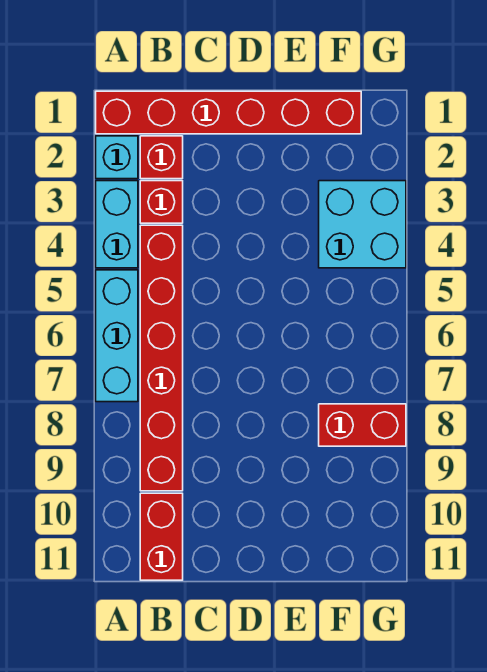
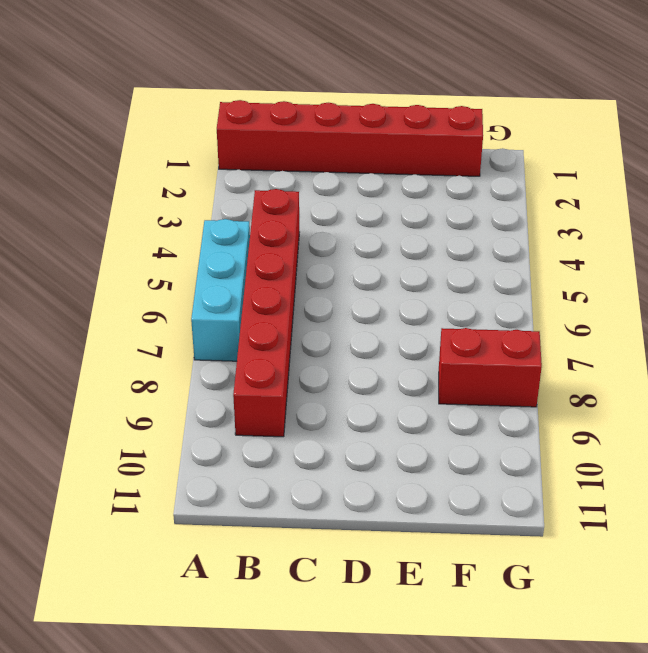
none -> cyan brick A2 level 1
none -> cyan brick A3:A4 level 1

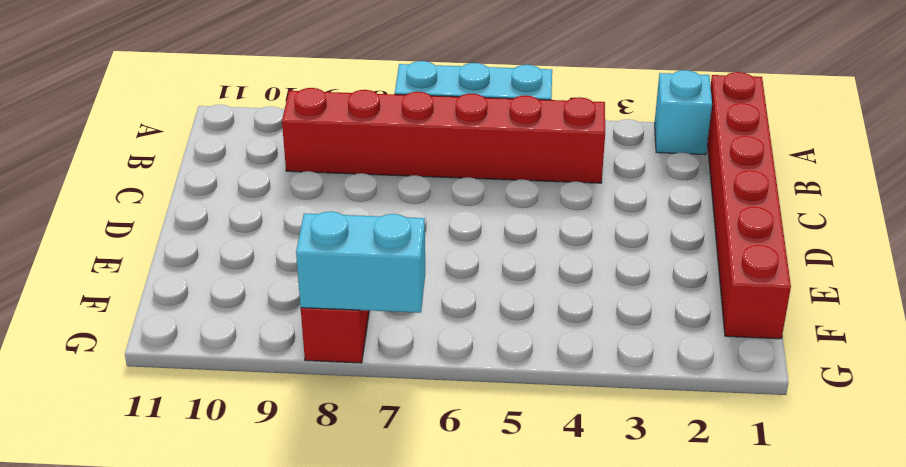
cyan brick G7:G8 level 2 -> cyan brick A3:A4 level 1
none -> red brick B2 level 1
none -> red brick B3 level 1

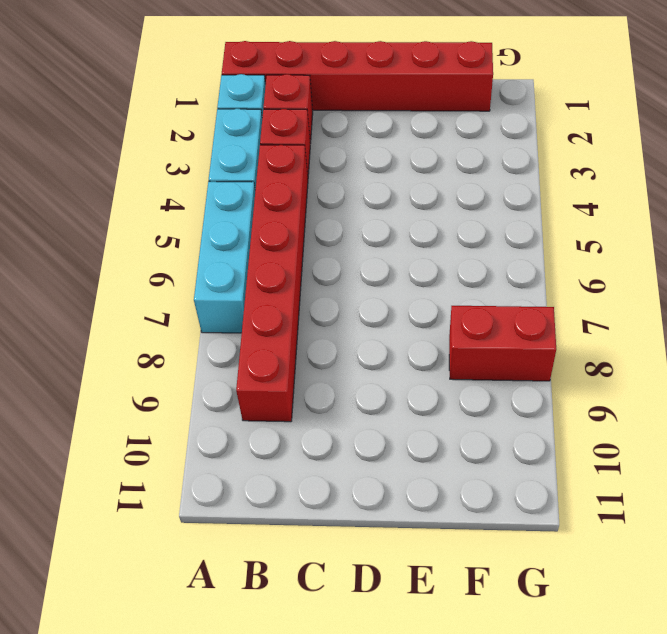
none -> red brick B10:B11 level 1
none -> cyan brick F3:G4 level 1

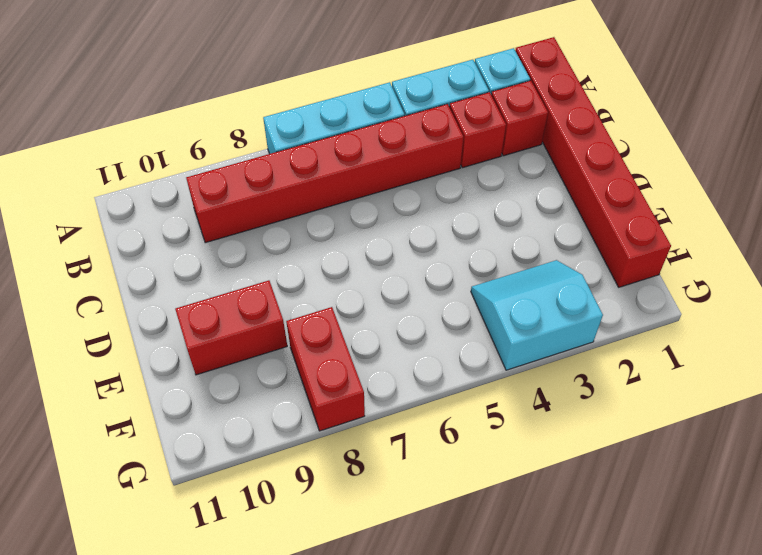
red brick E9:E10 level 1 -> red brick B10:B11 level 1
cyan slope F3:G4 level 1 top G -> cyan brick F3:G4 level 1

